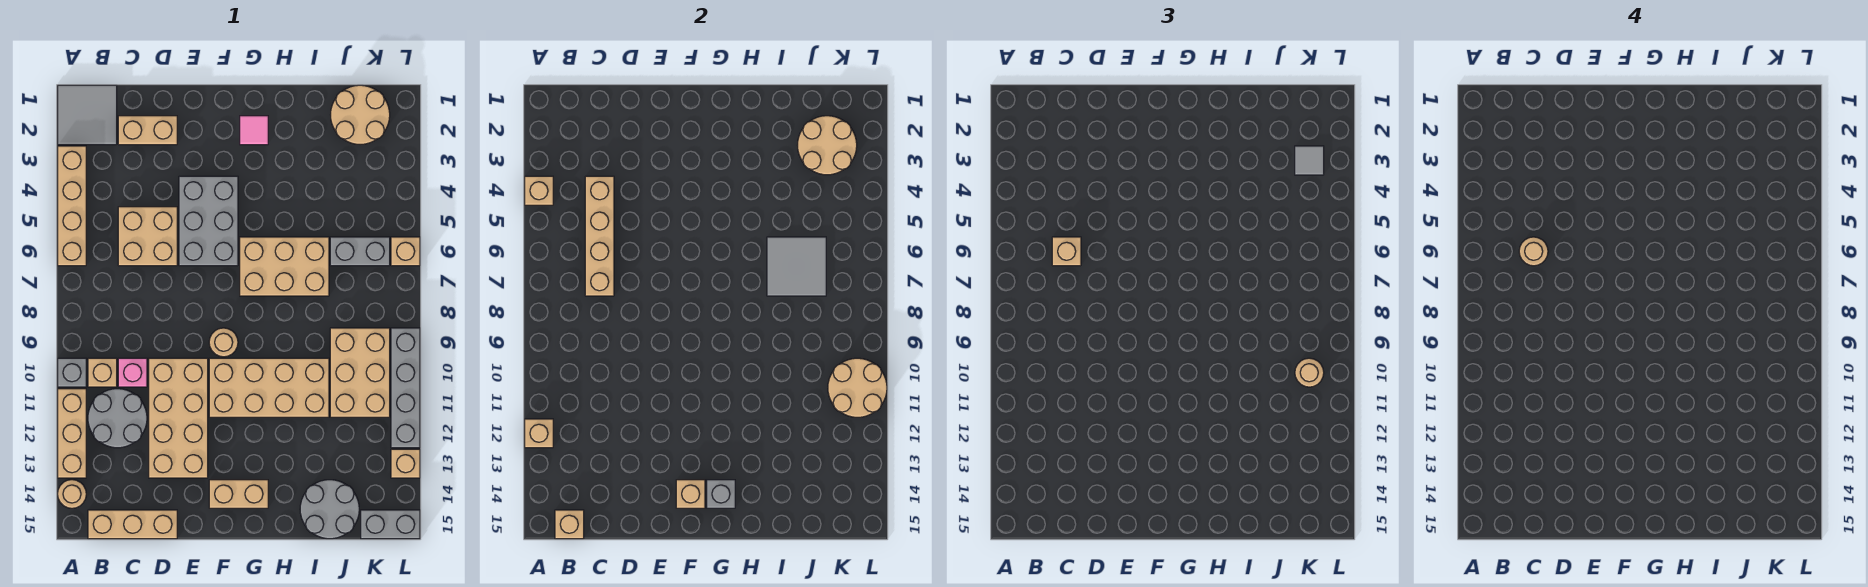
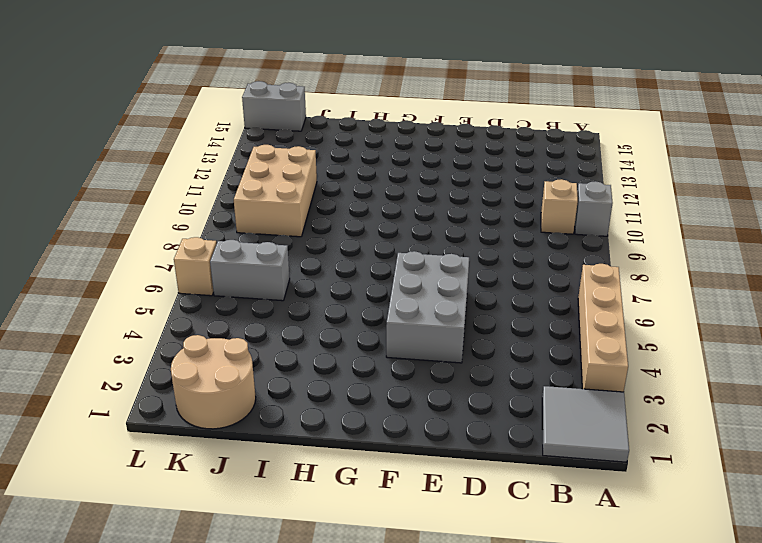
none -> tan brick A11:A13 level 1
none -> tan round brick A14 level 1
none -> grey round brick B11:C12 level 1
none -> tan brick B15:D15 level 1

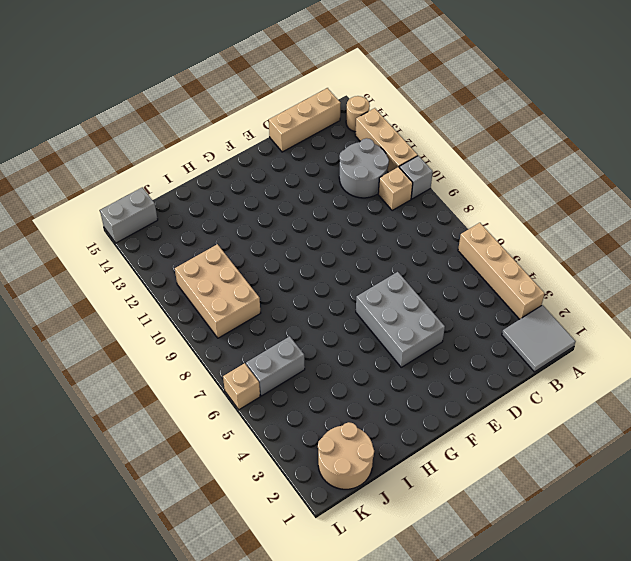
none -> tan brick C2:D2 level 1
none -> tan brick C5:D6 level 1
none -> pink brick C10 level 1
none -> tan brick D10:E13 level 1

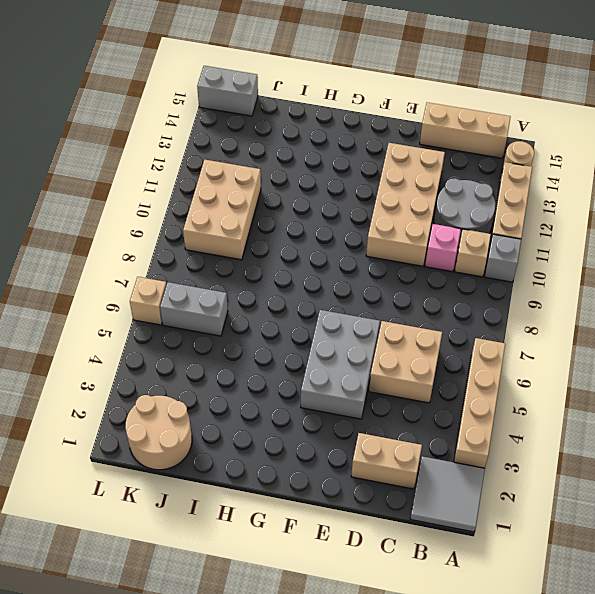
none -> tan round brick F9 level 1
none -> tan brick F10:I11 level 1
none -> tan brick F14:G14 level 1
none -> pink tile G2 level 1

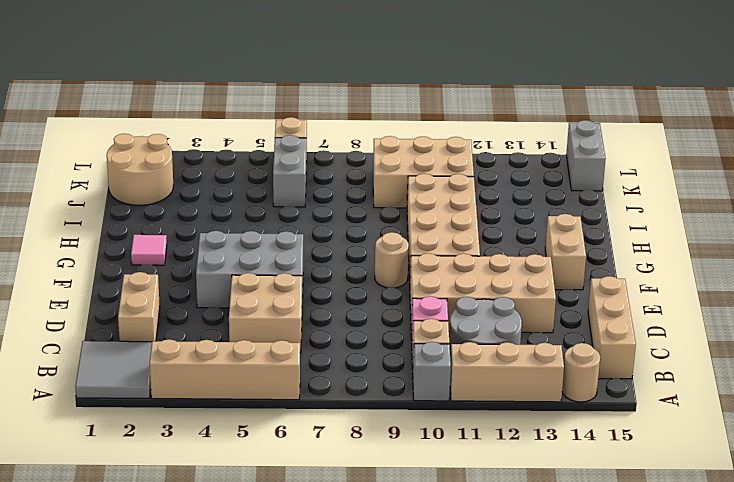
none -> tan brick G6:I7 level 1
none -> grey round brick I14:J15 level 1
none -> grey brick L9:L12 level 1
none -> tan brick L13 level 1

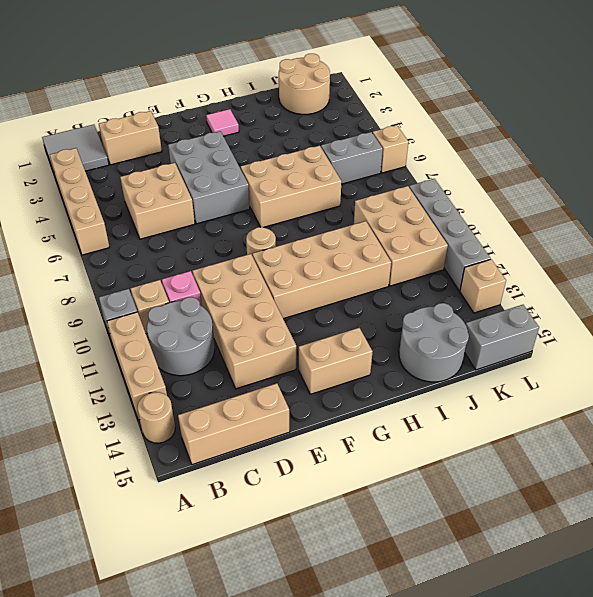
none -> tan brick A4 level 2
none -> tan brick A12 level 2
none -> tan brick B15 level 2
none -> tan brick C4:C7 level 2

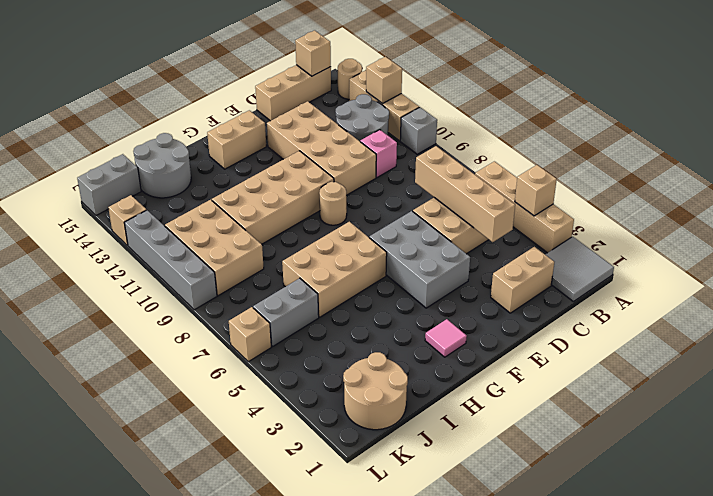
none -> tan brick B10 level 1
none -> tan brick F14 level 2
none -> grey brick G14 level 2
none -> grey tile I6:J7 level 2

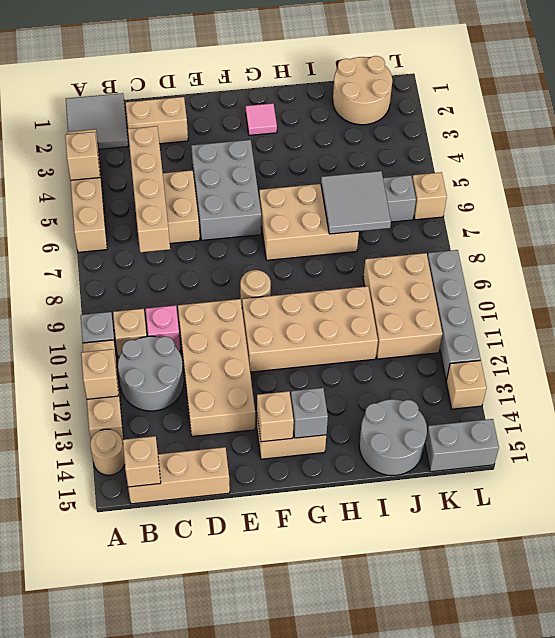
none -> tan round brick J2:K3 level 2
none -> tan round brick K10:L11 level 2
none -> tan brick C6 level 3
none -> grey tile K3 level 3

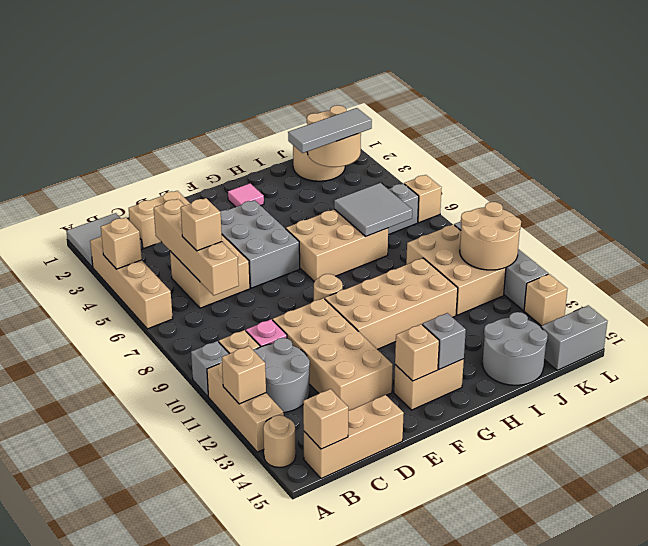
grey tile I3:K3 level 3 -> grey tile K3 level 3
none -> tan round brick K10 level 3
none -> tan round brick C6 level 4

